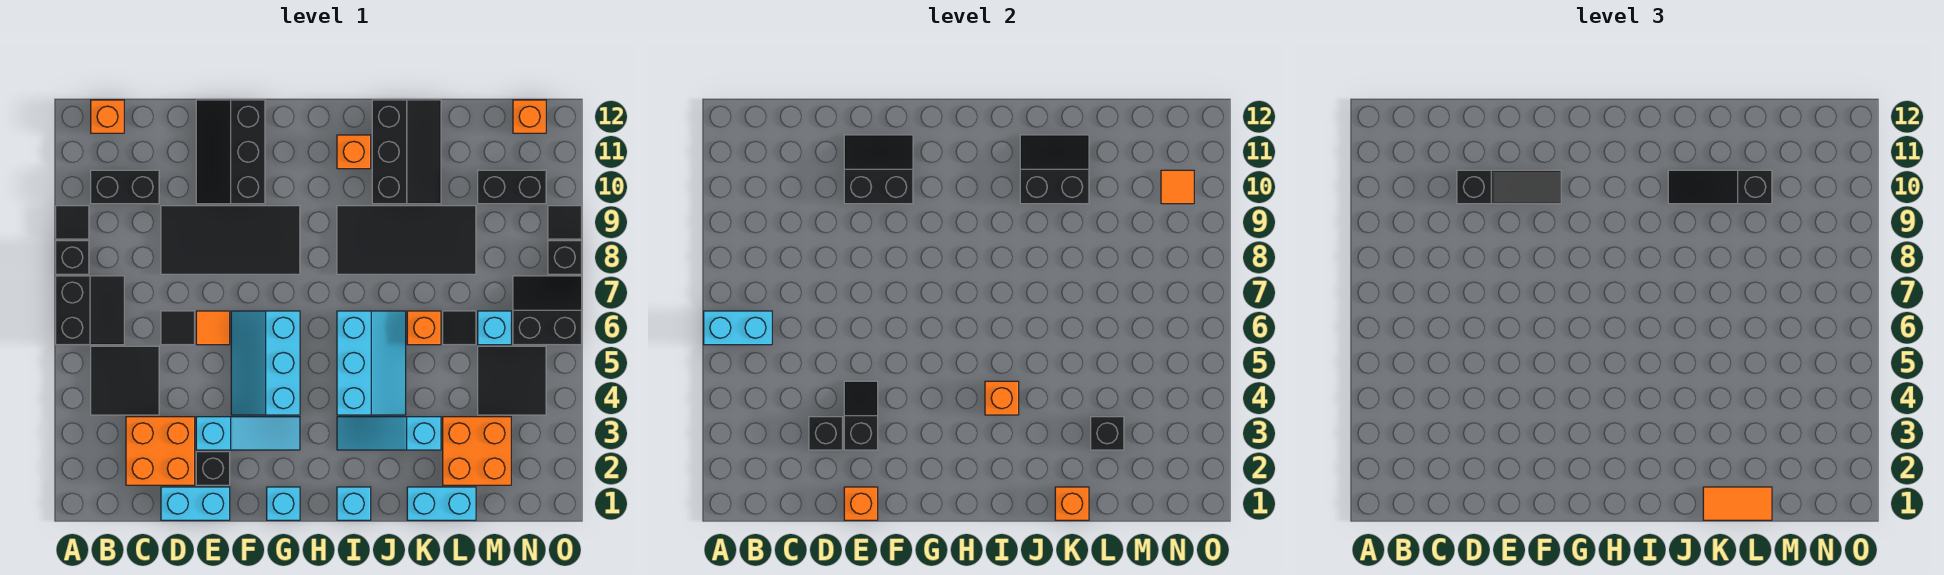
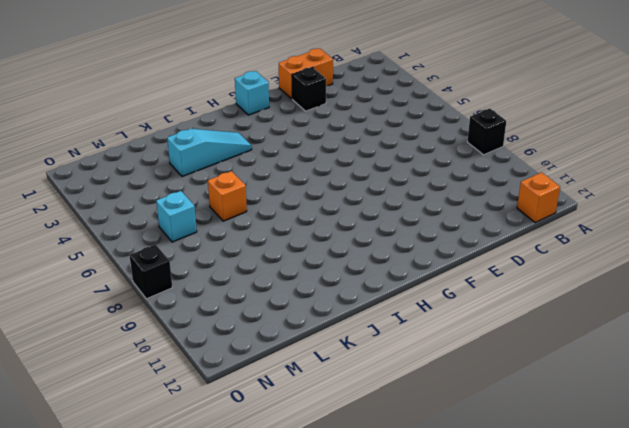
orange brick D1:E1 level 1 -> cyan brick D1:E1 level 1
none -> black slope A6:B7 level 1 top A
none -> black tile A9 level 1
none -> black tile B4:C5 level 1
none -> black brick B10:C10 level 1

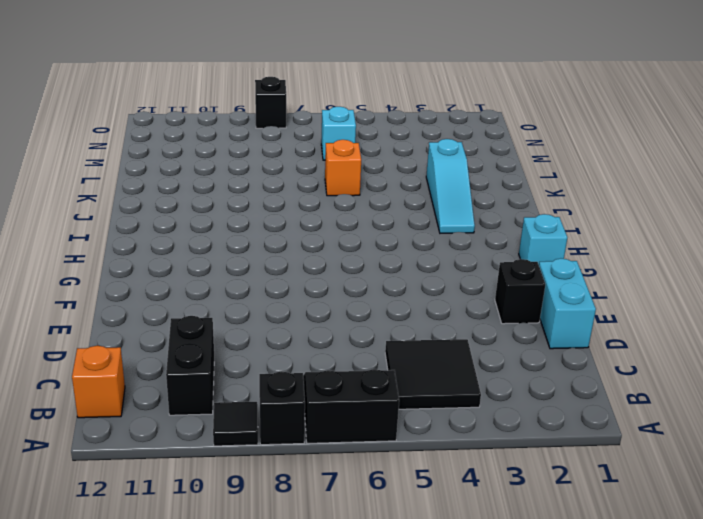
none -> orange brick C2:D3 level 1
none -> black tile D6 level 1
none -> black tile D8:G9 level 1
none -> cyan slope E3:G3 level 1 top E

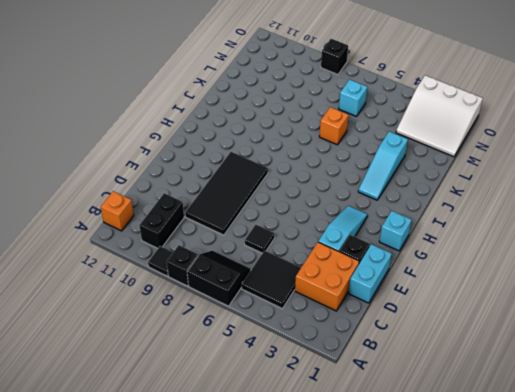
white slope M1:O3 level 1 top O -> orange brick L2:M3 level 1
none -> orange tile E6 level 1
none -> black slope E10:F12 level 1 top F
none -> cyan slope F4:G6 level 1 top G
none -> cyan brick I1 level 1

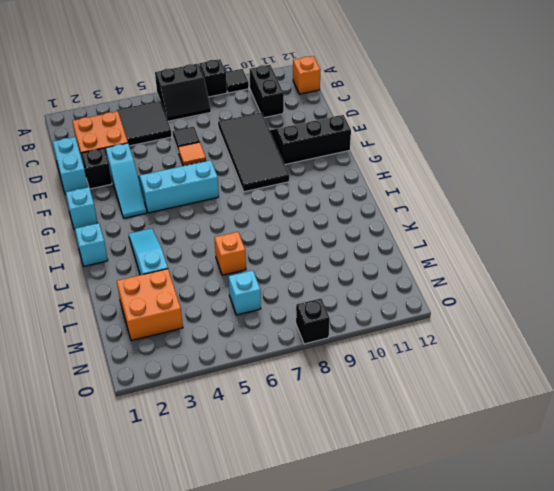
none -> cyan slope I4:J6 level 1 top I
none -> black tile I8:L9 level 1
none -> orange brick I11 level 1
none -> black slope J10:K12 level 1 top J

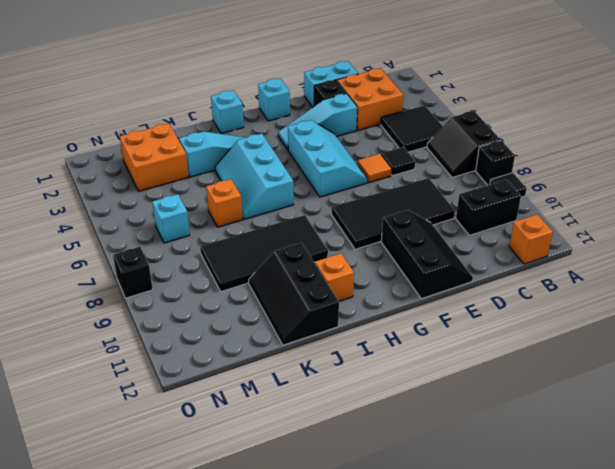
none -> cyan brick K1:L1 level 1
none -> black tile L6 level 1
none -> black tile M4:N5 level 1
none -> black brick M10:N10 level 1

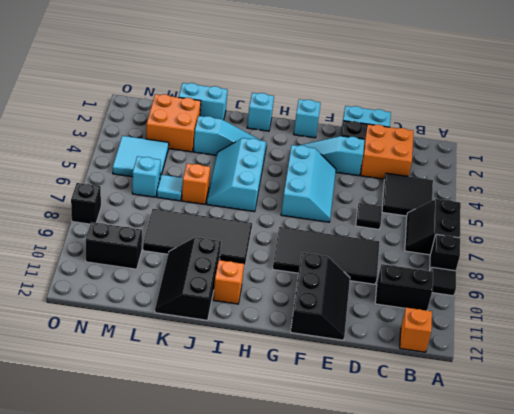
cyan tile L6 level 1 -> black tile L6 level 1
cyan tile M4:N5 level 1 -> black tile M4:N5 level 1
none -> orange tile E6 level 1
none -> black slope N6:O7 level 1 top 6
none -> orange brick N12 level 1
none -> black tile O9 level 1

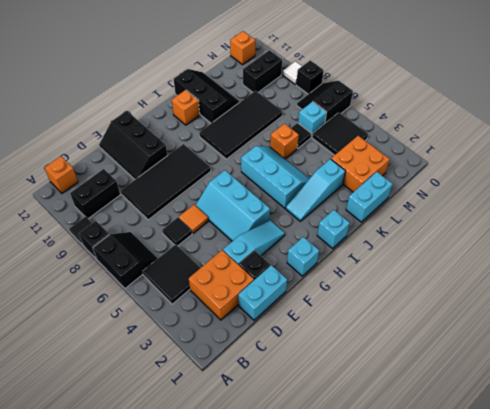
white tile O9 level 1 -> black tile O9 level 1
none -> cyan brick A6:B6 level 2
none -> black brick D3 level 2
none -> orange brick E1 level 2
none -> black slope E3:E4 level 2 top 3

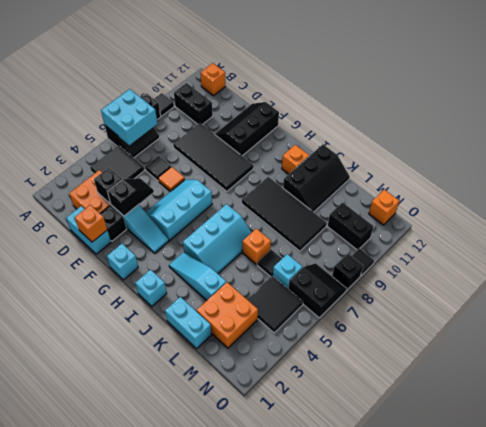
cyan brick A6:B7 level 2 -> cyan brick A6:B6 level 2
none -> black slope E10:F11 level 2 top 10
none -> orange brick I4 level 2
none -> black slope J10:K11 level 2 top 10
none -> orange brick K1 level 2

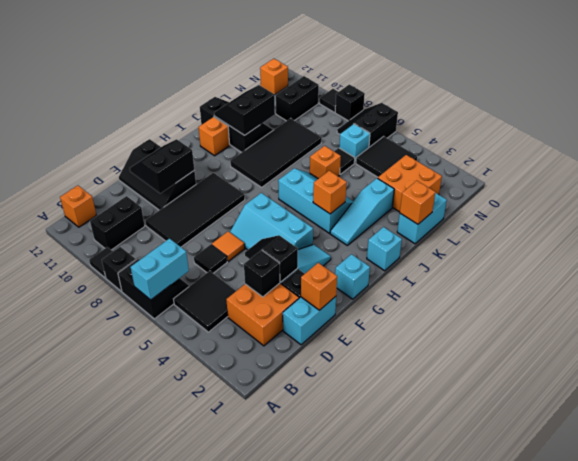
none -> black brick L3 level 2
none -> orange tile N10 level 2
none -> black slope D10:F10 level 3 top D
none -> black slope J10:L10 level 3 top L

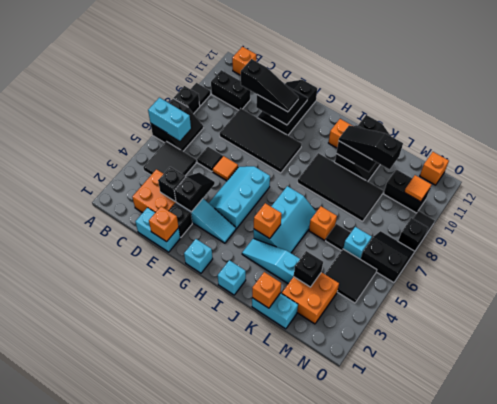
none -> orange tile K1:L1 level 3

